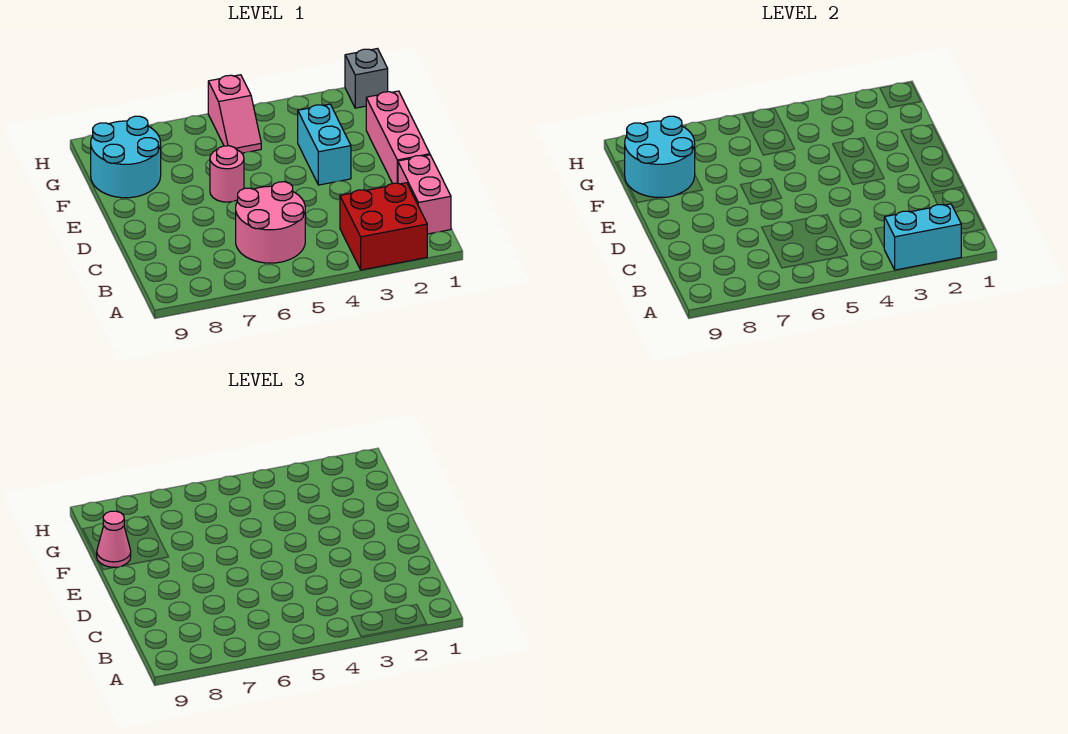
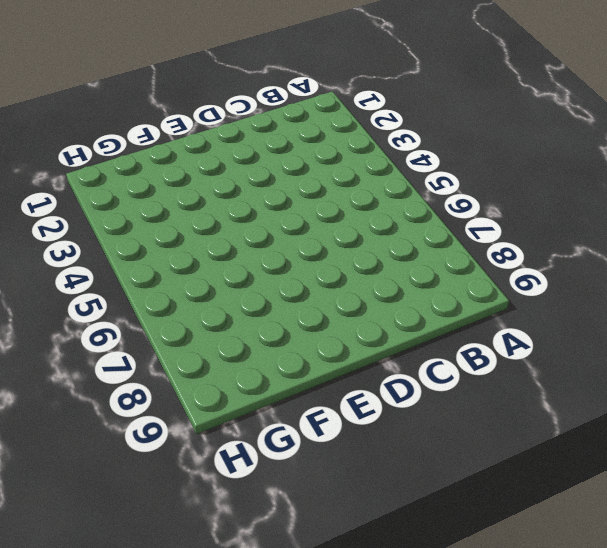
none -> red brick A2:B3 level 1
none -> pink brick B1:C1 level 1
none -> pink round brick B5:C6 level 1

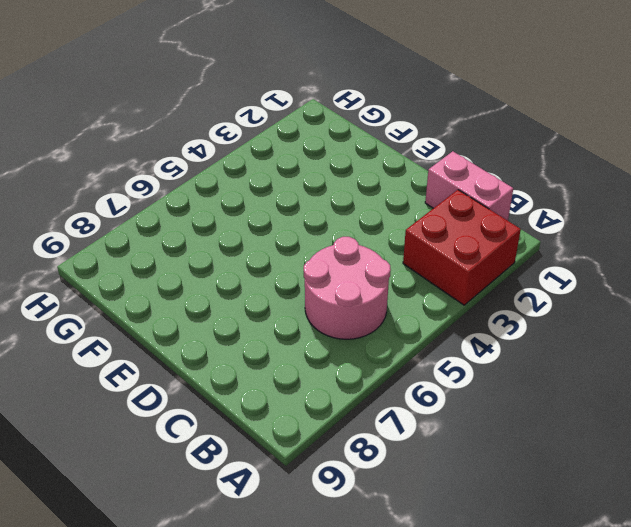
none -> pink brick D1:F1 level 1
none -> cyan brick E3:F3 level 1
none -> pink round brick E6 level 1

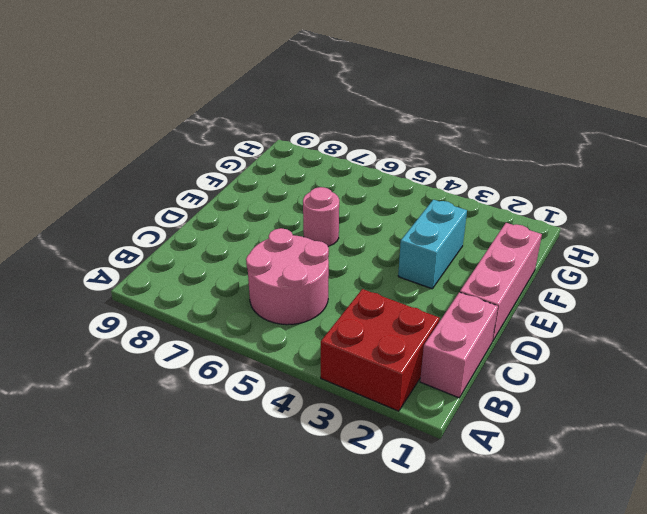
none -> cyan round brick F8:G9 level 1
none -> pink slope G5:H5 level 1 top H
none -> grey brick H1 level 1

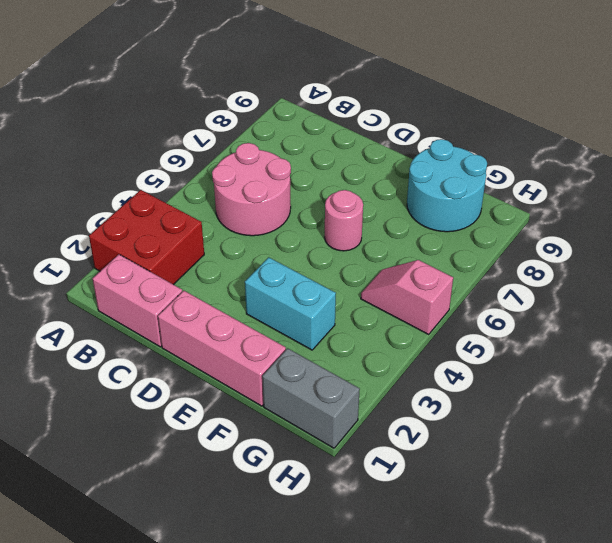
grey brick G1:H1 level 1 -> grey brick H1 level 1
none -> cyan brick A2:A3 level 2
none -> cyan round brick F8:G9 level 2
none -> pink cone F9 level 3

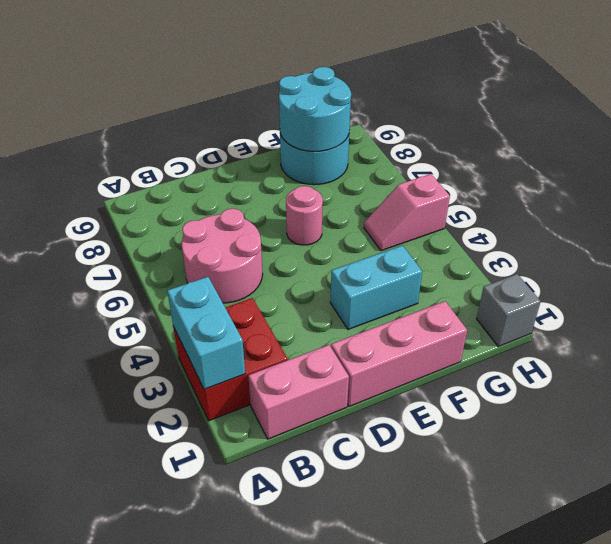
none -> pink cone F9 level 3

